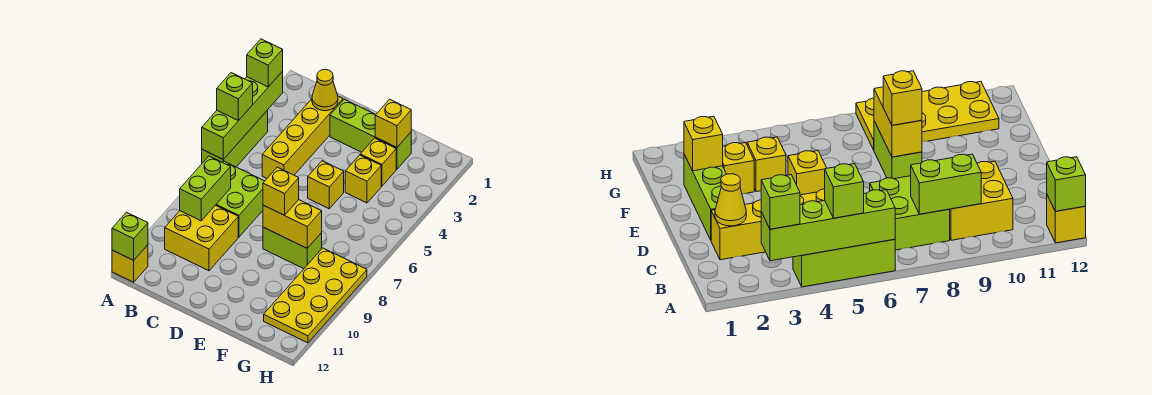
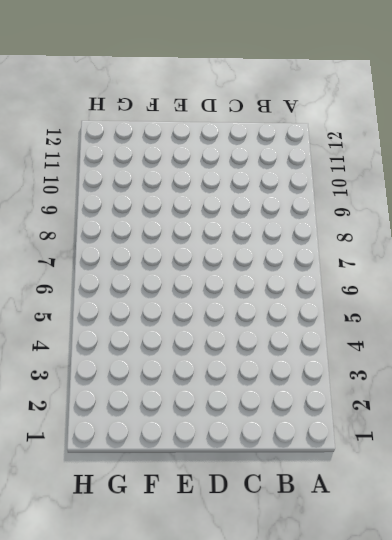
none -> lime brick A4:A6 level 1
none -> yellow brick A12 level 1
none -> lime brick B7:C8 level 1

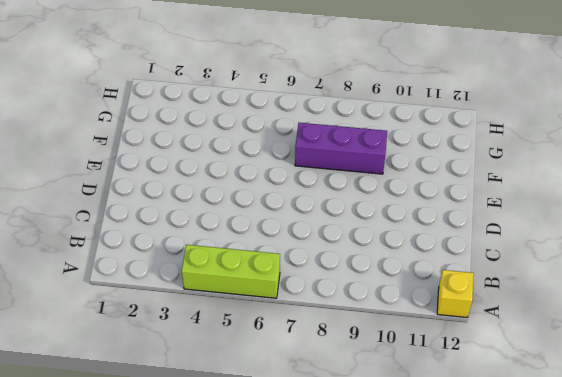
purple brick F7:F9 level 1 -> lime brick E8:F8 level 1
none -> lime brick B7:C8 level 1
none -> yellow brick B9:C10 level 1
none -> yellow brick C2:C5 level 1

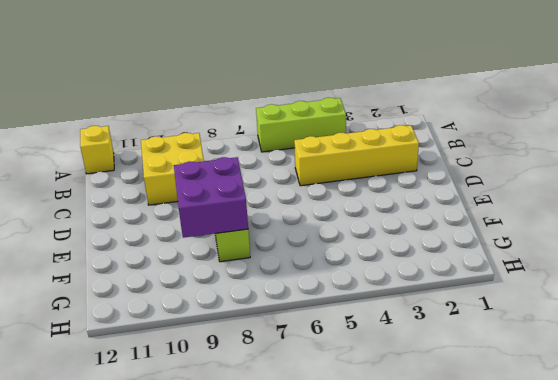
purple brick E8:F9 level 2 -> yellow brick E8:F8 level 2
none -> lime brick B7:C8 level 1
none -> lime brick D2:F2 level 1
none -> yellow brick E5 level 1

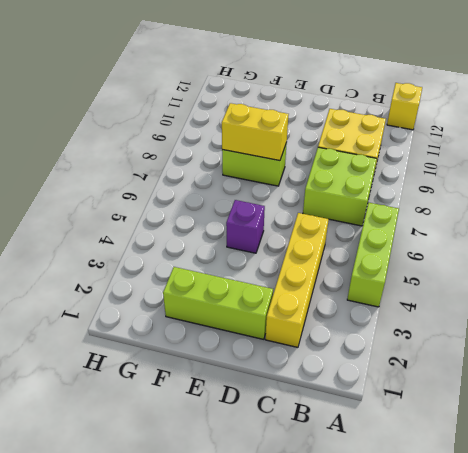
purple brick E5 level 1 -> yellow brick E5 level 1
none -> yellow brick F3 level 1
none -> yellow brick F4 level 1
none -> yellow plate G8:H11 level 1

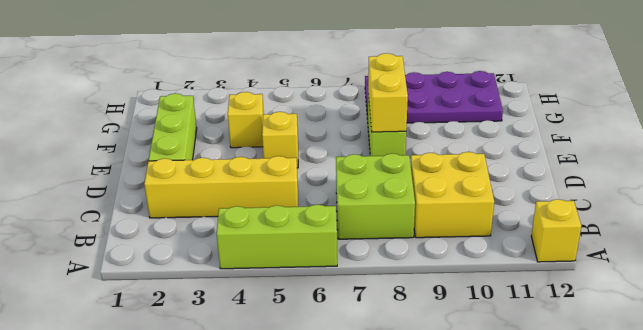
purple plate G8:H11 level 1 -> yellow plate G8:H11 level 1
none -> yellow brick F3 level 1
none -> lime brick A3:A6 level 2
none -> lime brick A12 level 2

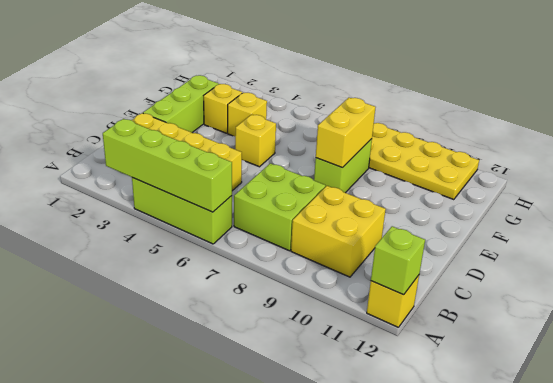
none -> lime brick B8:B9 level 2
none -> yellow cone C2 level 2
none -> yellow brick F2 level 2

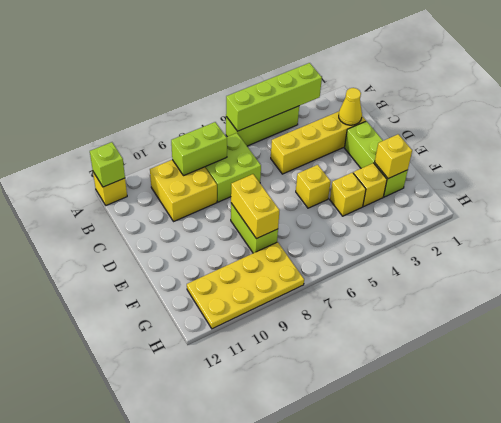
none -> lime brick A3 level 3
none -> lime brick A5 level 3
none -> yellow brick E8 level 3

